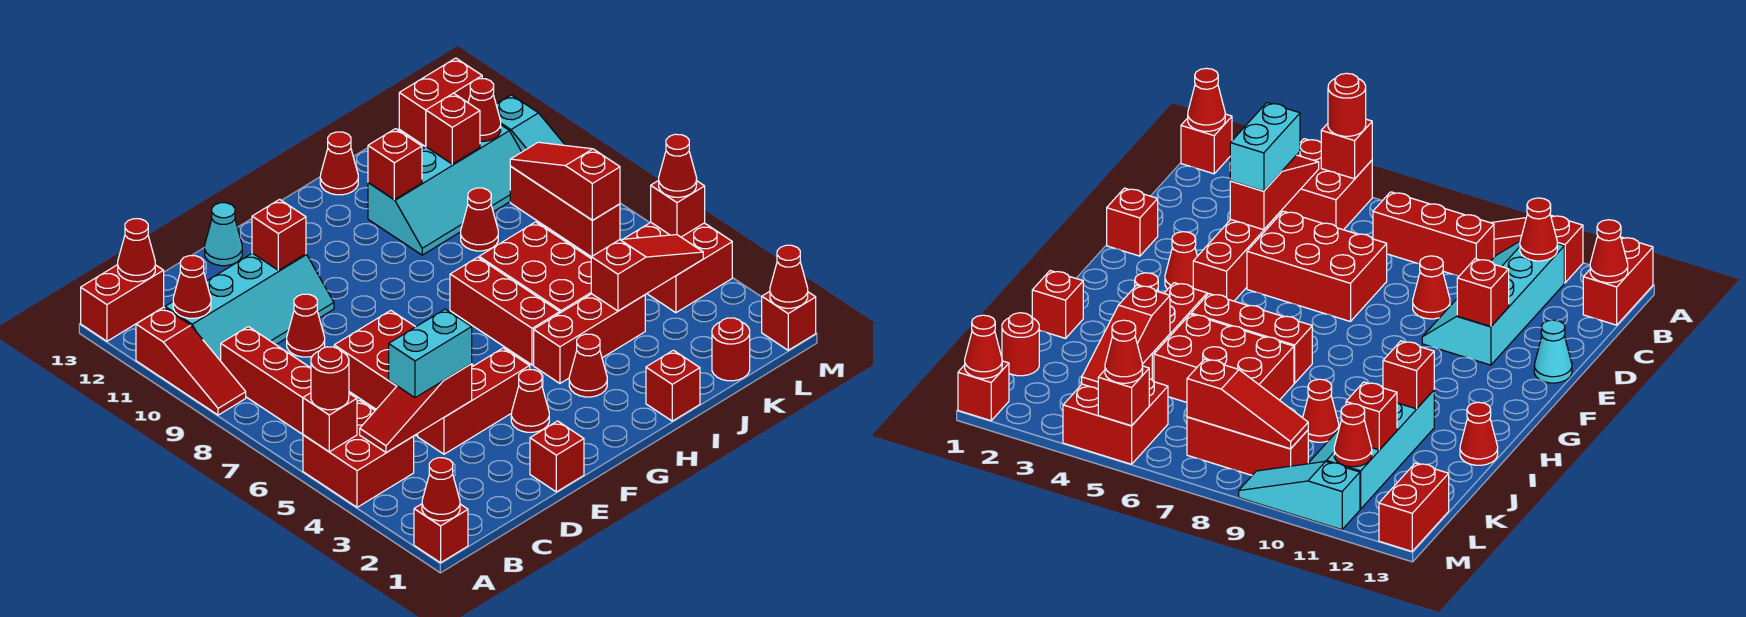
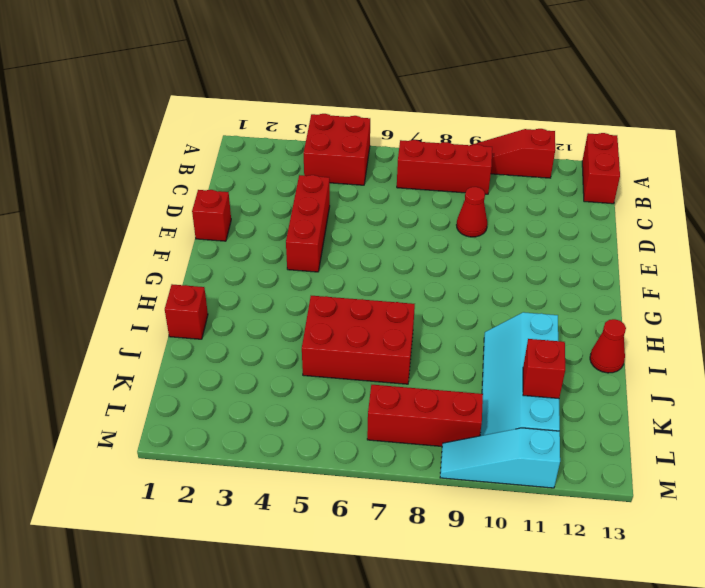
none -> red brick A1 level 1
none -> cyan slope B10:E11 level 1 top 11
none -> red brick D5:E7 level 1
none -> cyan cone E13 level 1

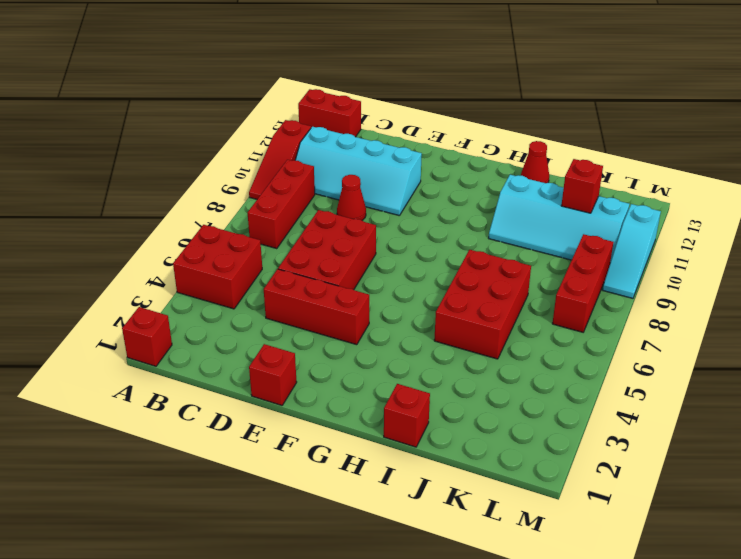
none -> cyan cone E13 level 1
none -> red cone F3 level 1
none -> red cone H3 level 1
none -> red brick H4:J4 level 1

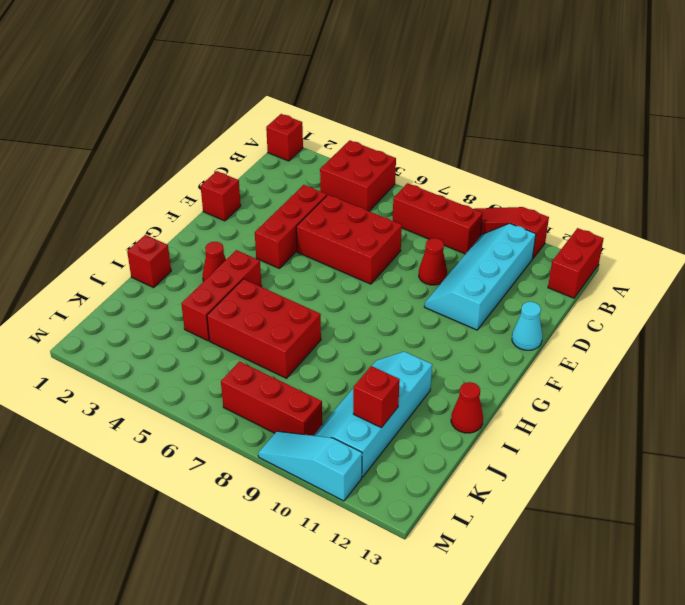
none -> red cone F3 level 1
none -> red brick H5:H7 level 1
none -> red cone J9 level 1
none -> red round brick K1 level 1

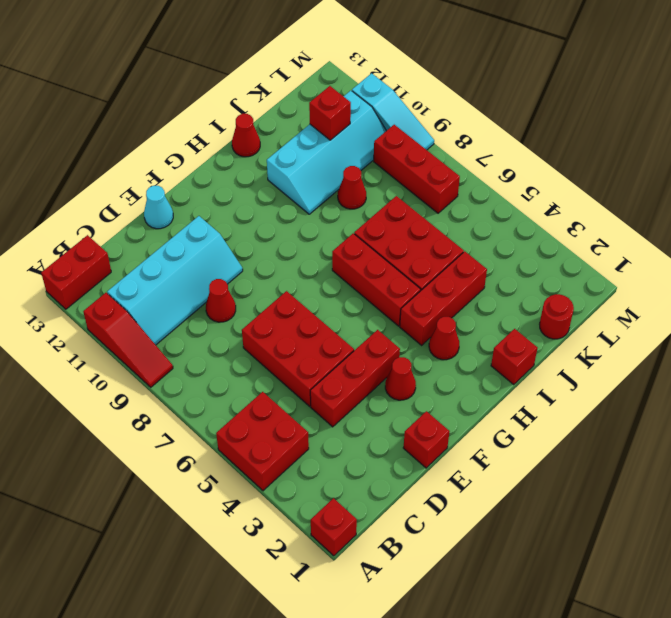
none -> red brick B7:B9 level 1
none -> red brick L4:M5 level 1
none -> red brick L13:M13 level 1
none -> red brick M1 level 1

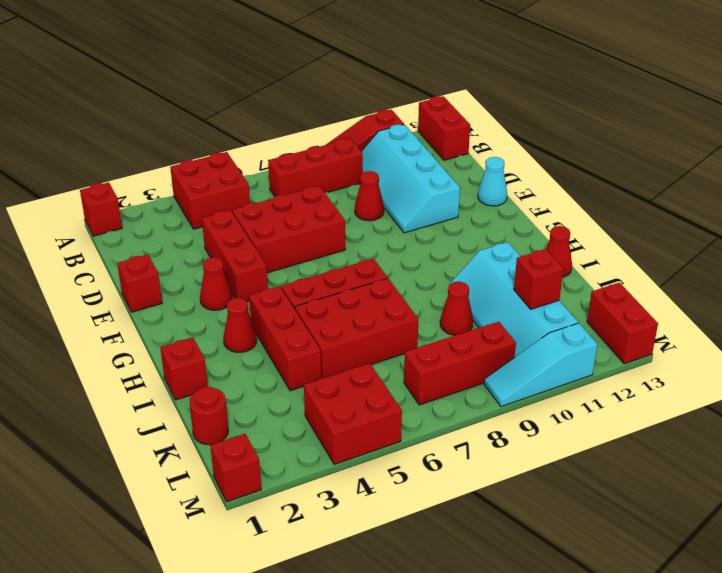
none -> red cone A1 level 2
none -> red brick A5 level 2
none -> red slope B4:D4 level 2 top D
none -> red cone B11 level 2

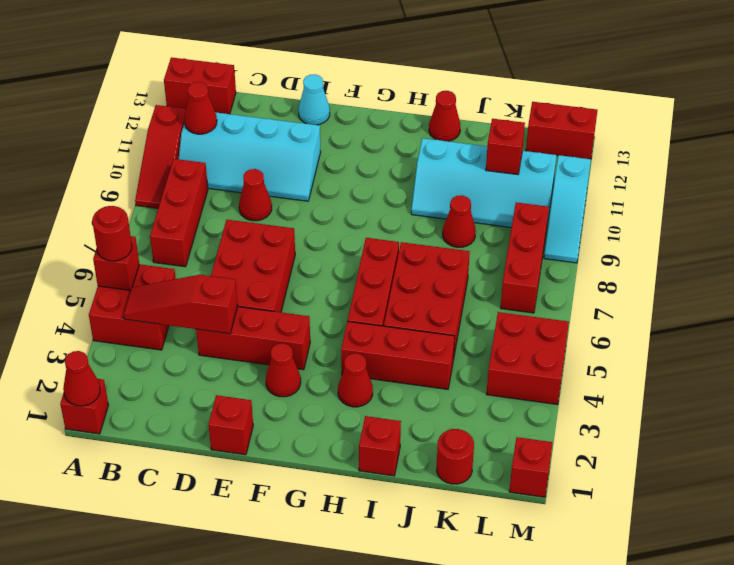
none -> red cone B13 level 2
none -> red brick E11 level 2
none -> red brick I11 level 2
none -> red slope J4:L4 level 2 top J

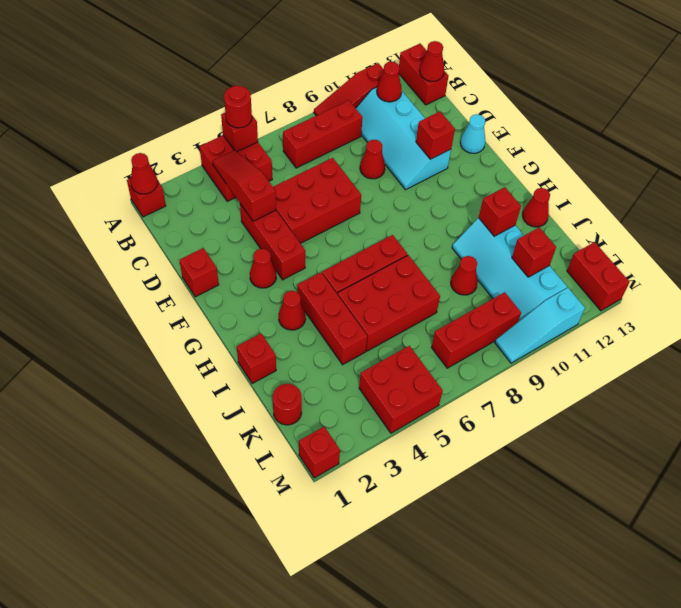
none -> red slope J4:L4 level 2 top J
none -> red slope L7:L9 level 2 top 7
none -> red cone L11 level 2
none -> red cone M1 level 2

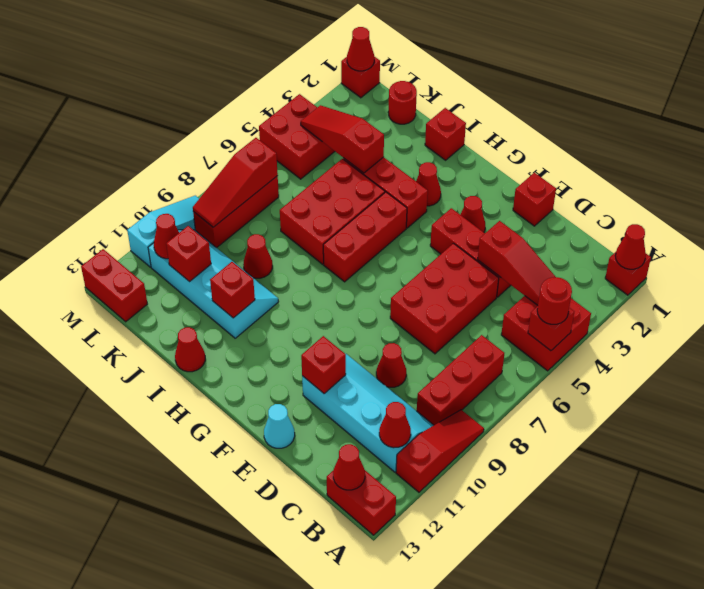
none -> red brick M5 level 2
none -> cyan brick C4:D4 level 3
none -> red cone M5 level 3

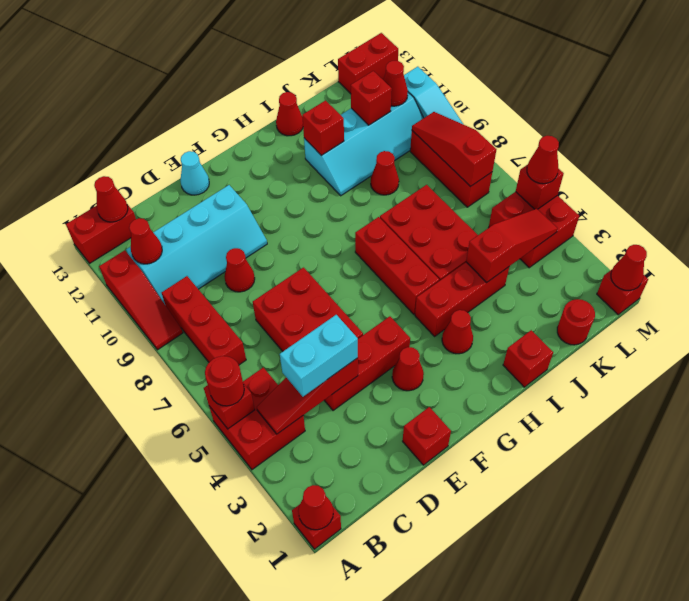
none -> red brick E11 level 2

